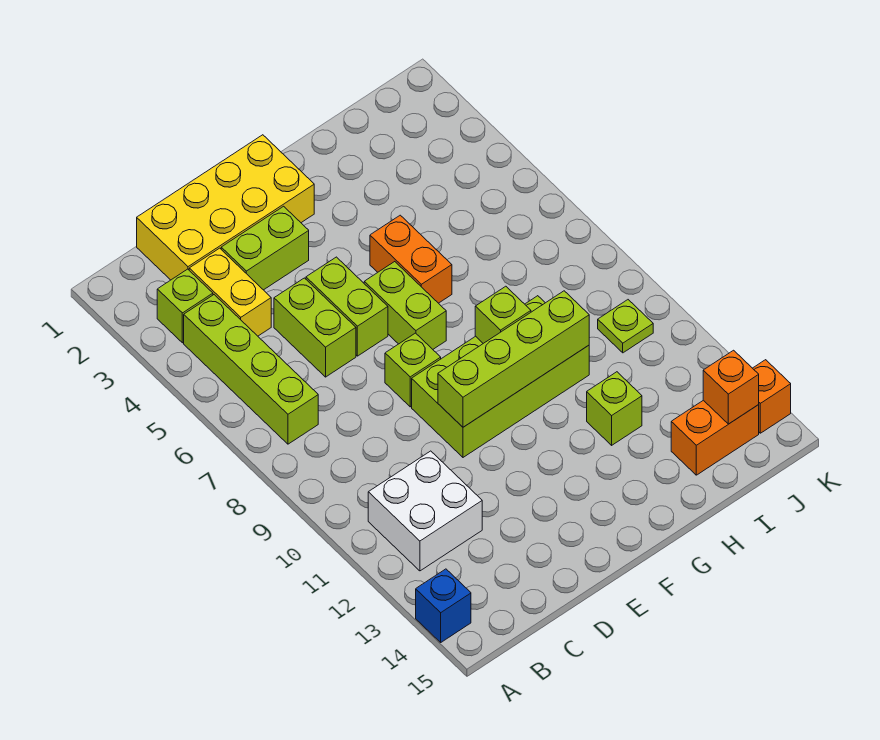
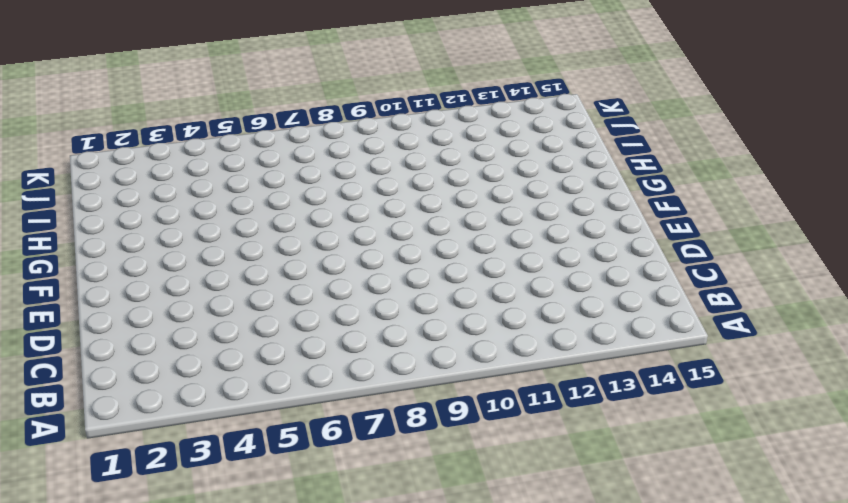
none -> blue brick A14 level 1
none -> lime brick B3 level 1
none -> lime brick B4:B7 level 1

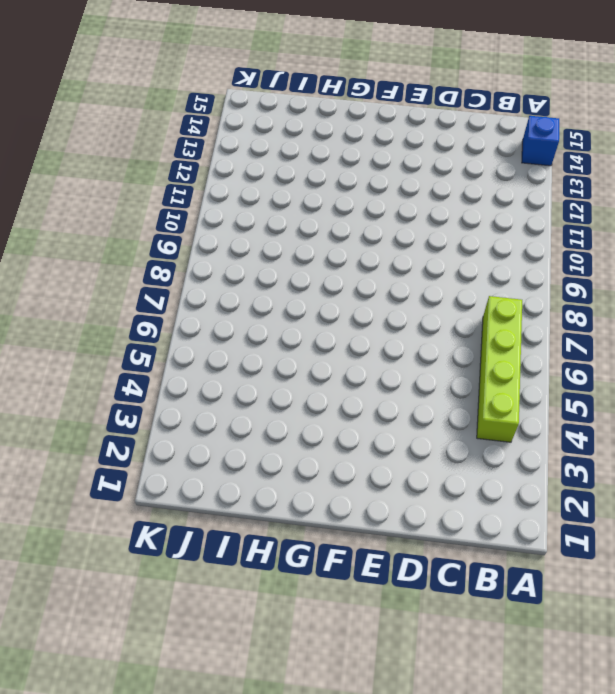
none -> lime brick B3 level 1
none -> white brick B11:C12 level 1
none -> yellow brick C1:F2 level 1

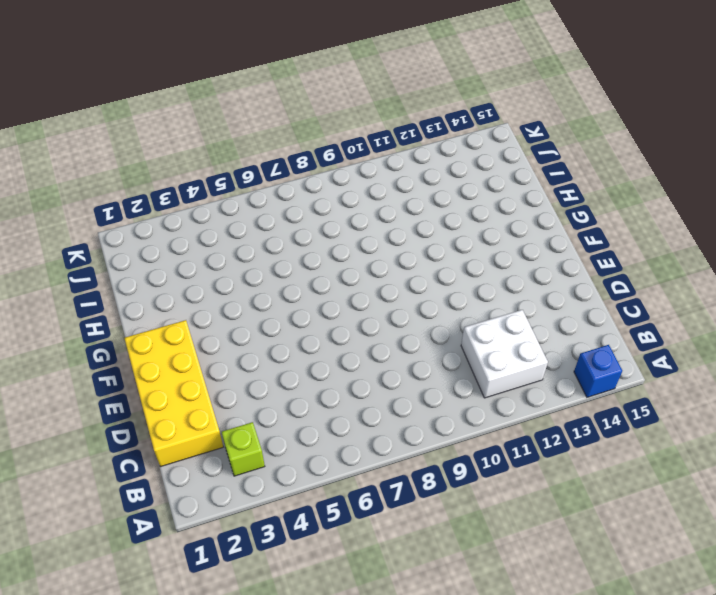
none -> lime brick B4:B7 level 1
none -> yellow brick C3:C4 level 1
none -> lime brick D3:E3 level 1

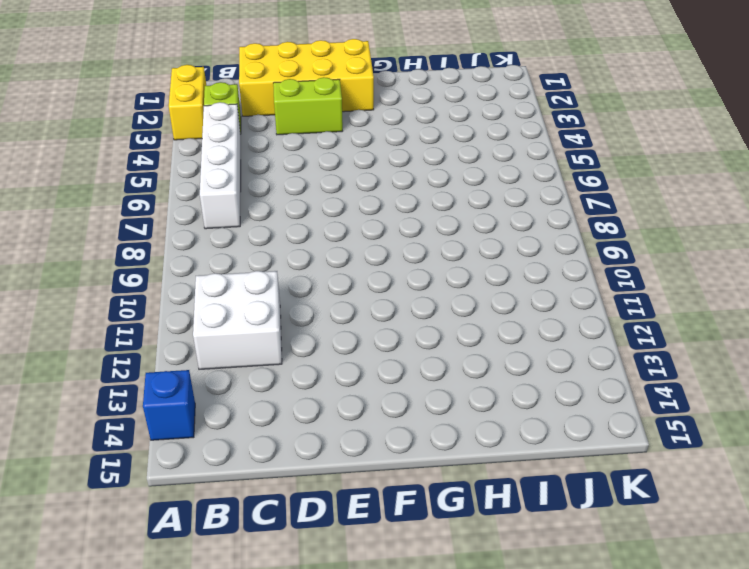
yellow brick A2:A3 level 1 -> yellow brick C3:C4 level 1
white brick B4:B7 level 1 -> lime brick B4:B7 level 1
none -> lime brick D5:D6 level 1
none -> lime brick E5:E6 level 1
none -> lime brick E8 level 1

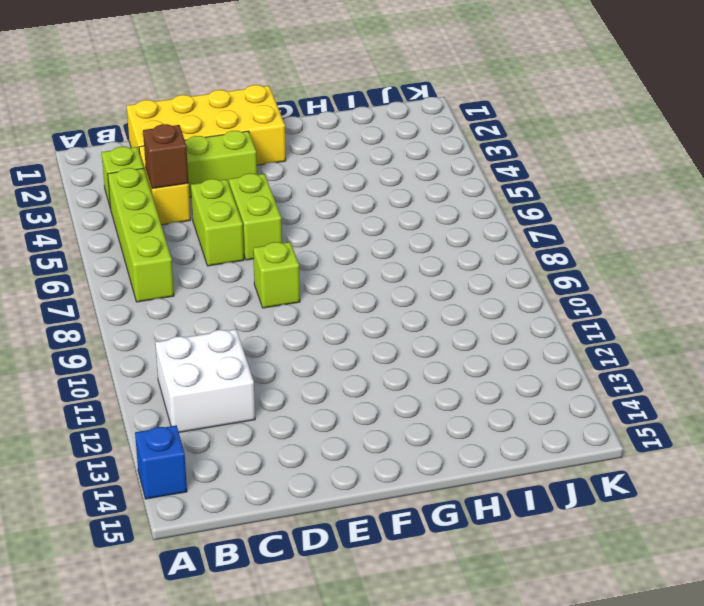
brown brick C4 level 2 -> none
none -> lime brick E9:H10 level 1
none -> lime brick F6:F7 level 1
none -> orange brick G5:G6 level 1

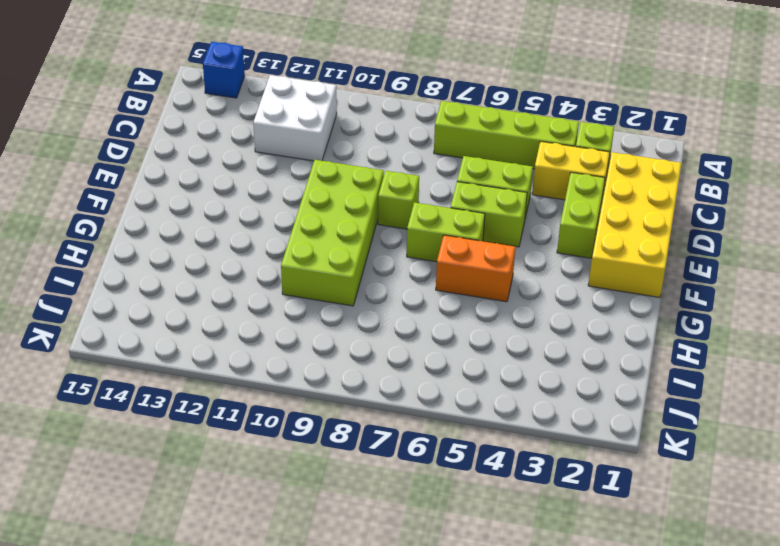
none -> lime brick H12 level 1
none -> orange brick I14:J14 level 1
none -> lime plate J10 level 1

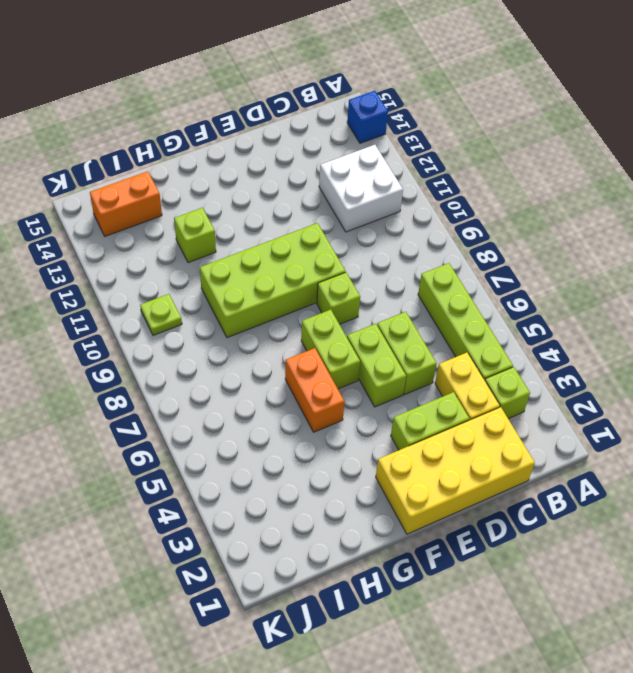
none -> orange brick K14 level 1
none -> lime brick E10:H10 level 2
none -> lime brick G9 level 2

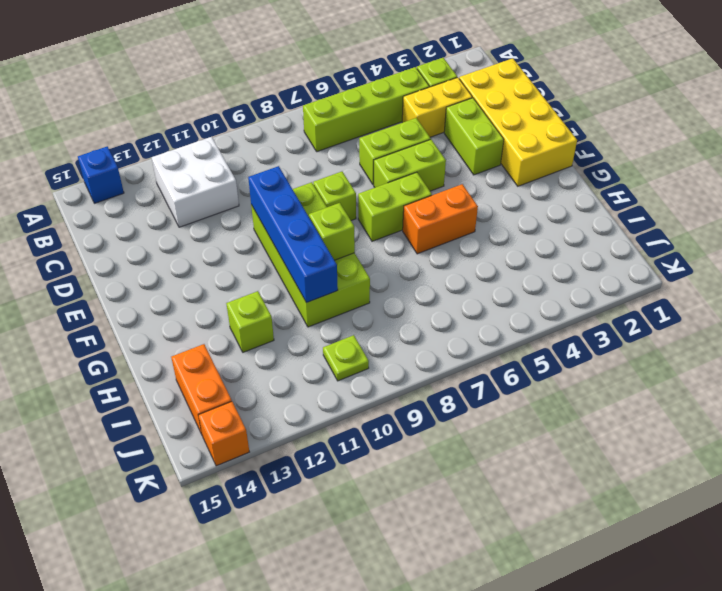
blue brick E10:H10 level 2 -> lime brick E10:H10 level 2
none -> orange brick J14 level 2

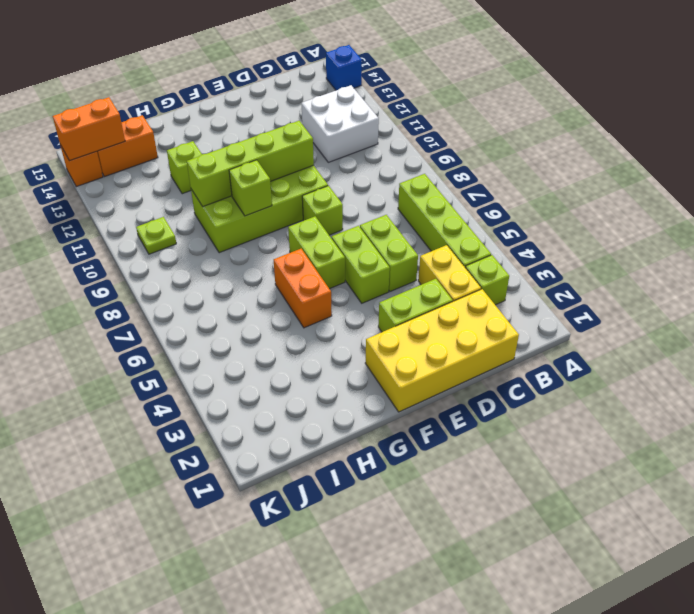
orange brick J14:K14 level 2 -> orange brick J14 level 2

